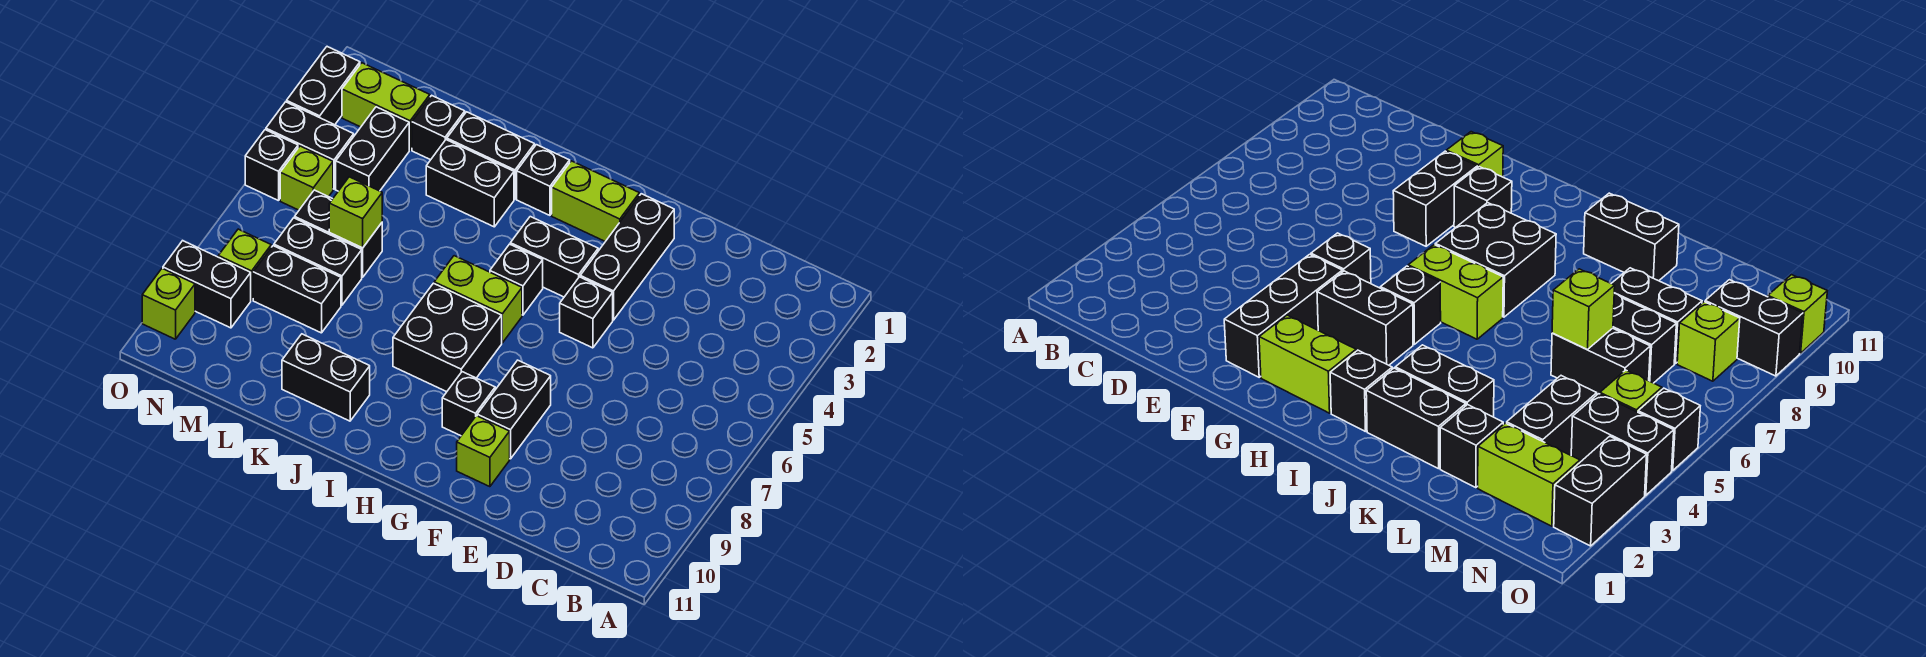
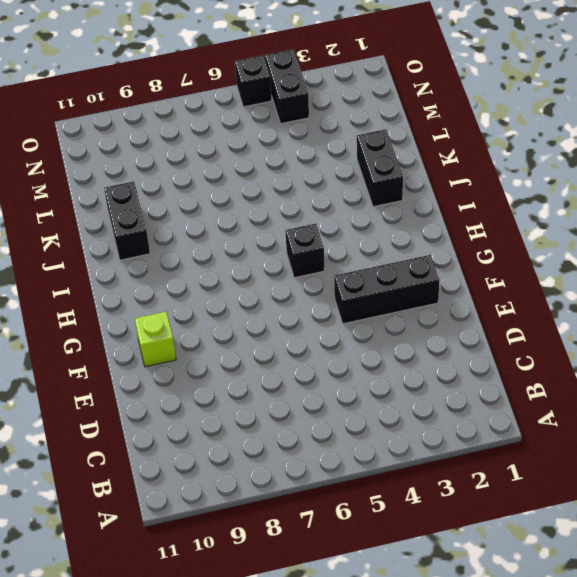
none -> black brick F5 level 1
none -> black brick F8:F9 level 1
none -> lime brick G2:H2 level 1

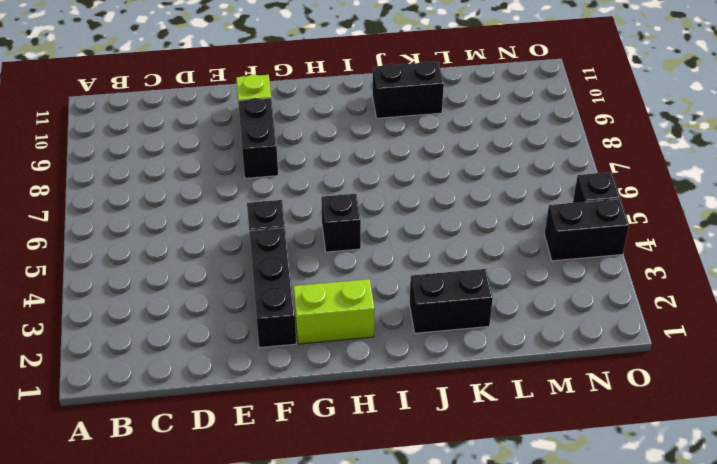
none -> black brick G4:H4 level 1
none -> black brick G9 level 1
none -> lime brick H6:I6 level 1

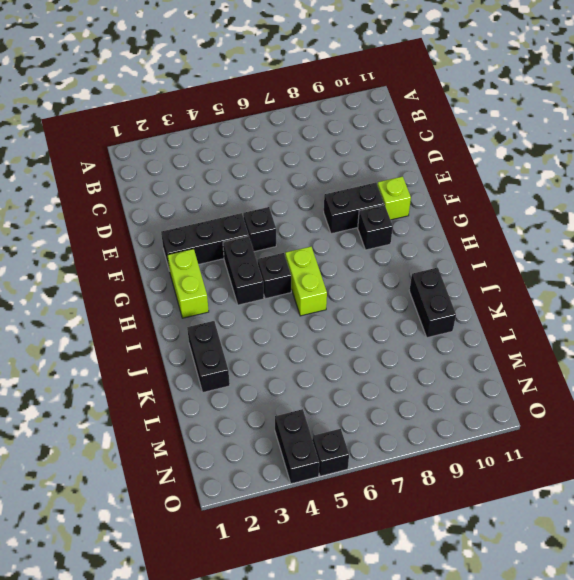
none -> black brick H7:I8 level 1
none -> black brick I2 level 1
none -> black brick J3:K3 level 1

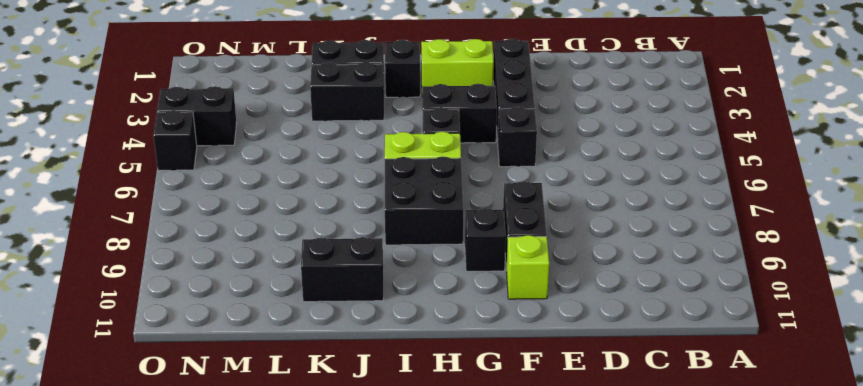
none -> black brick L2 level 1
none -> black brick L6:M6 level 1
none -> black brick L7:M7 level 1

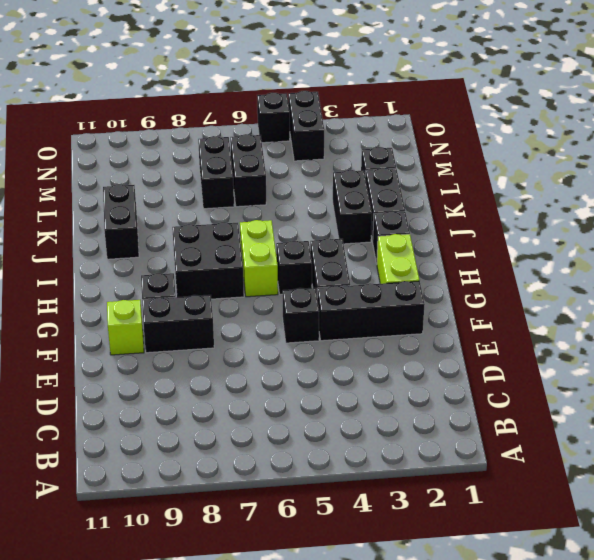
none -> black brick L8:M8 level 1
none -> lime brick M2:N2 level 1
none -> black brick M3:M4 level 1

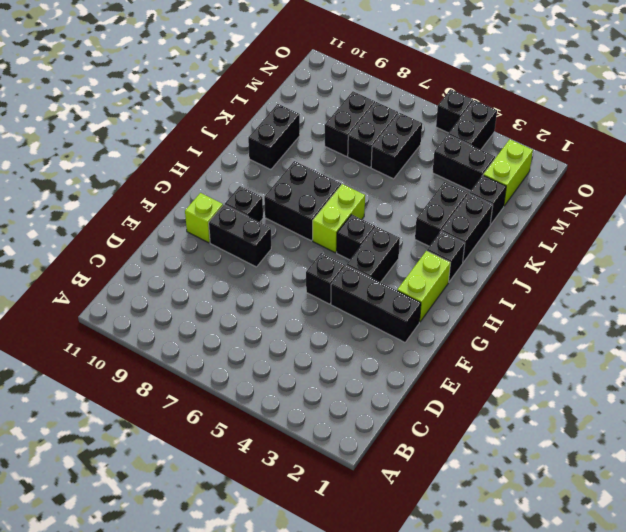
none -> lime brick N5 level 1
none -> lime brick N8 level 1
none -> black brick N9:O9 level 1

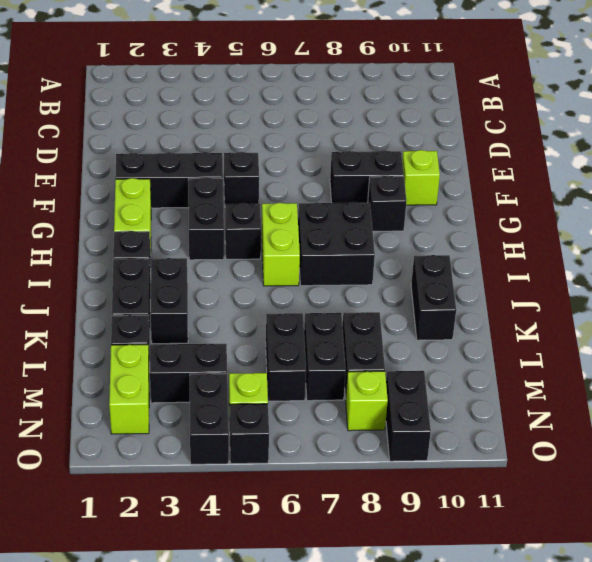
none -> black brick O2:O3 level 1
none -> lime brick O10 level 1
none -> lime brick L6 level 2

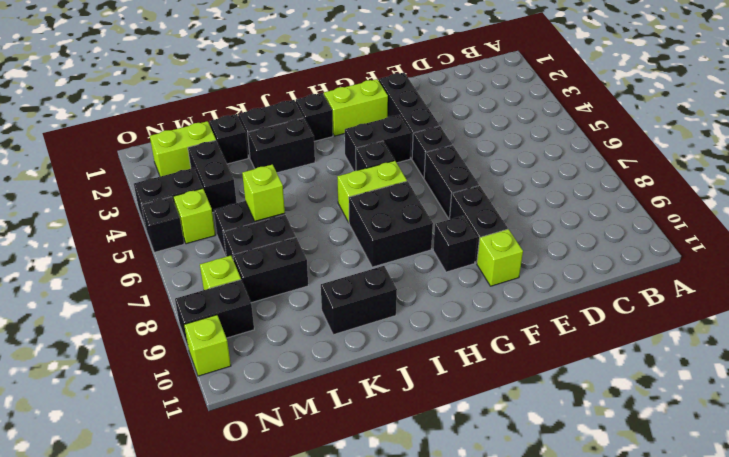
black brick F6:F7 level 1 -> black brick O2:O3 level 1

